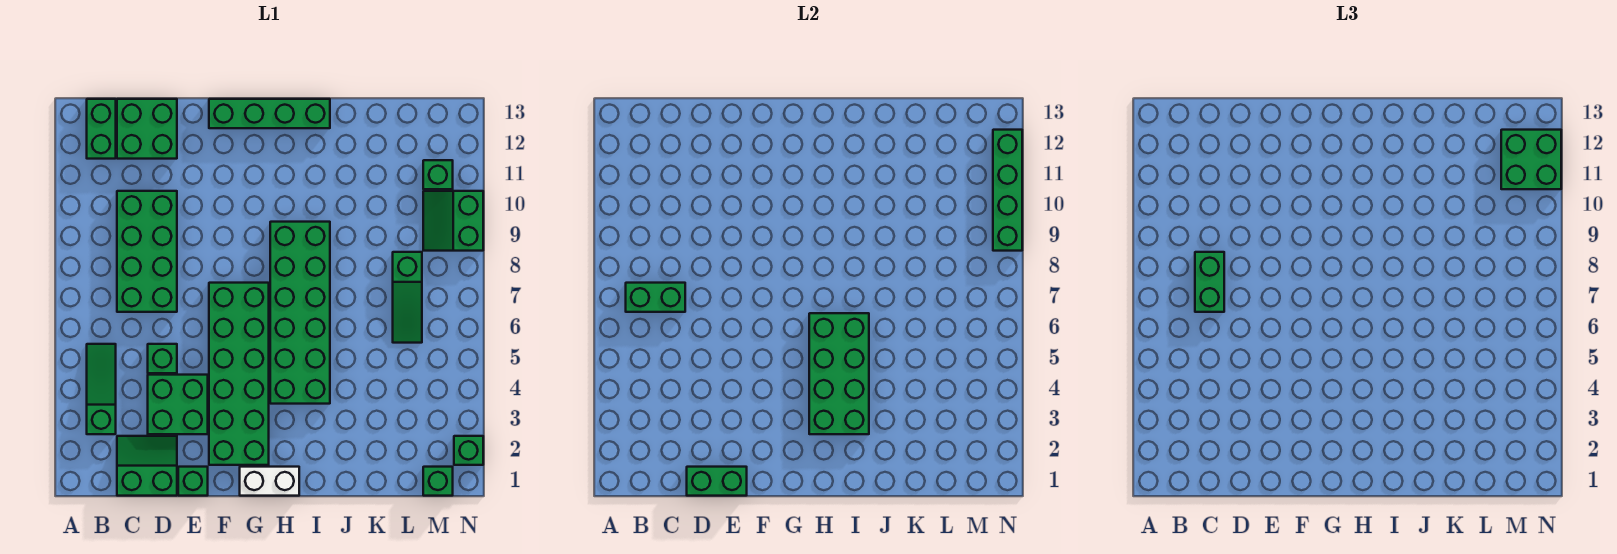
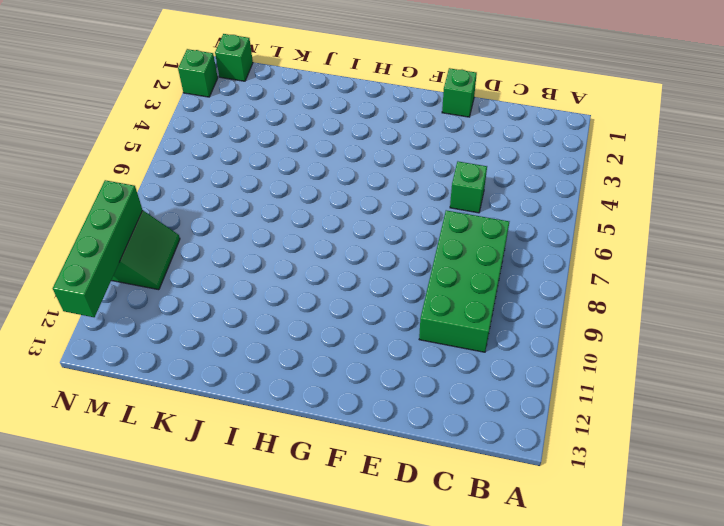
none -> green slope B3:B5 level 1 top 3
none -> green brick B12:B13 level 1
none -> green slope C1:D2 level 1 top 1

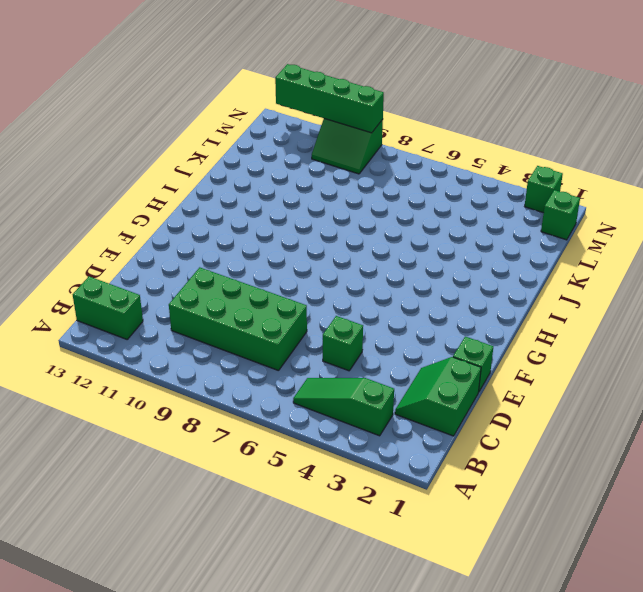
none -> green brick C12:D13 level 1
none -> green brick D3:E4 level 1
none -> green brick F2:G7 level 1

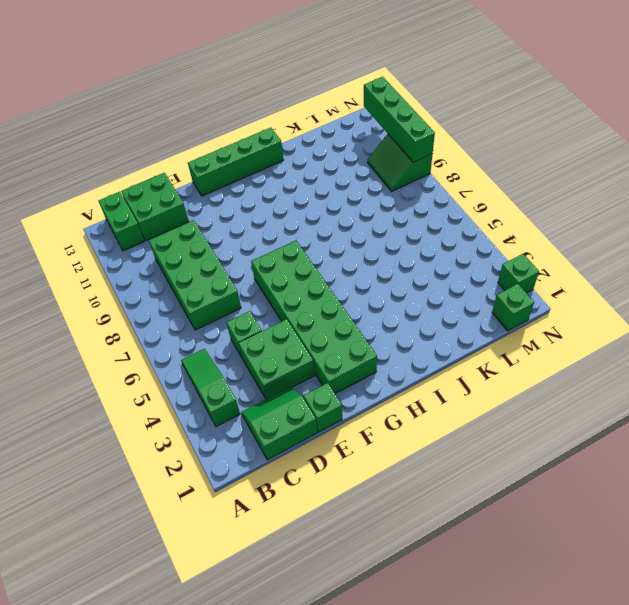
none -> white brick G1:H1 level 1
none -> green brick H4:I9 level 1
none -> green slope L6:L8 level 1 top 8

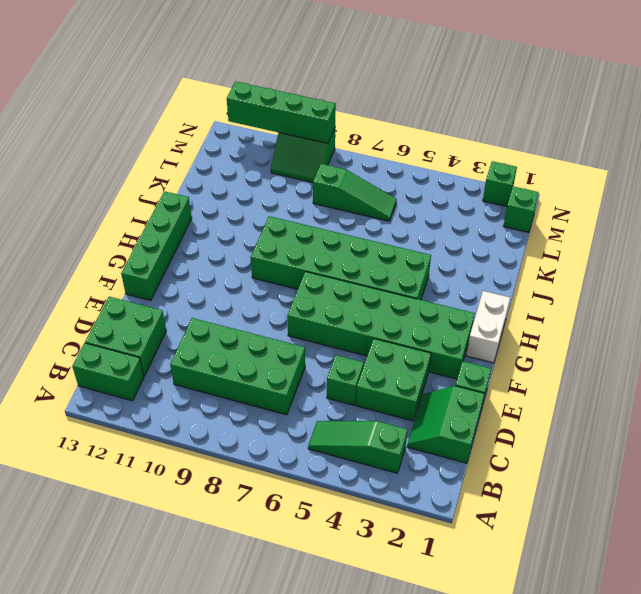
none -> green brick M11 level 1
none -> green brick B7:C7 level 2
none -> green brick D1:E1 level 2

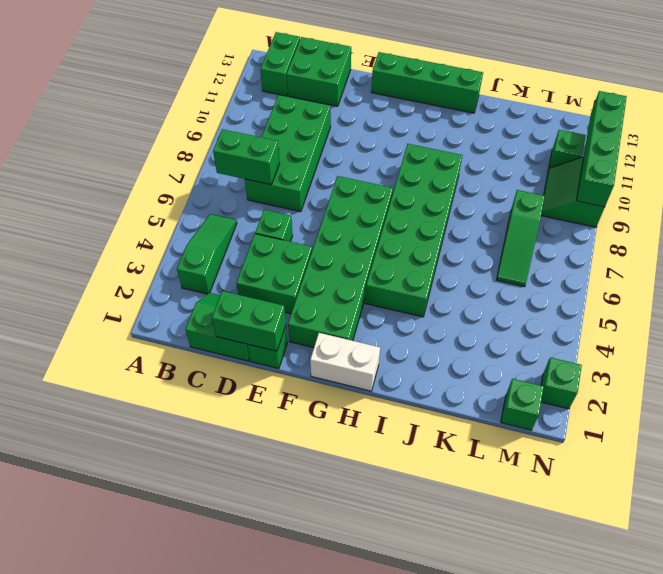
none -> green brick H3:I6 level 2
none -> green brick C7:C8 level 3
none -> green brick M11:N12 level 3

